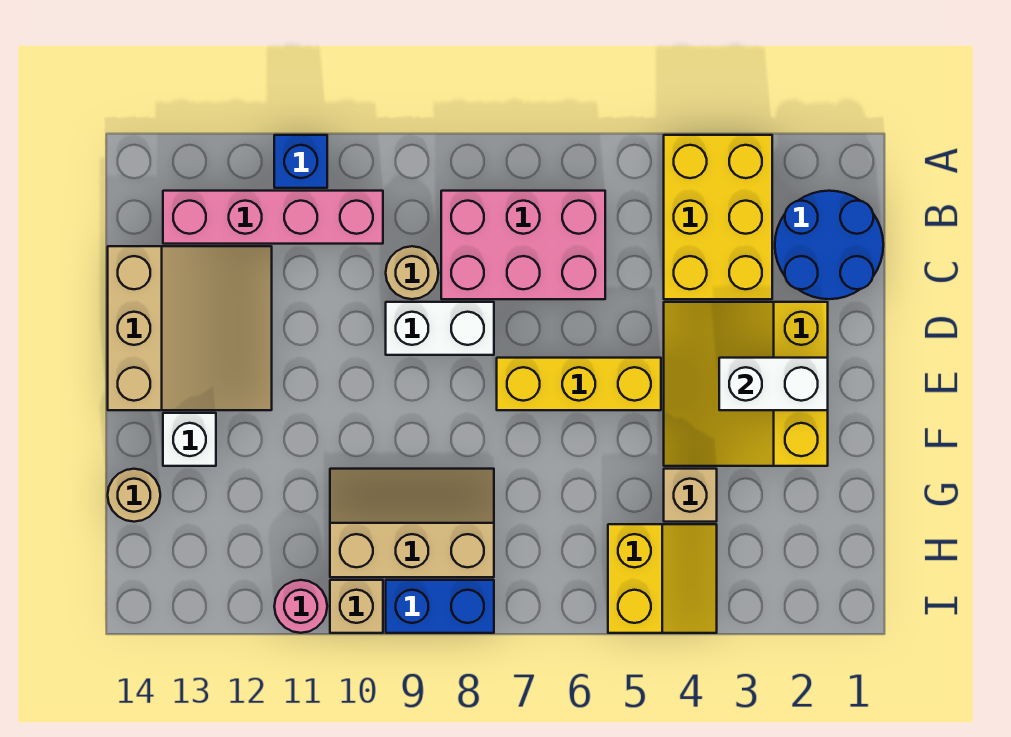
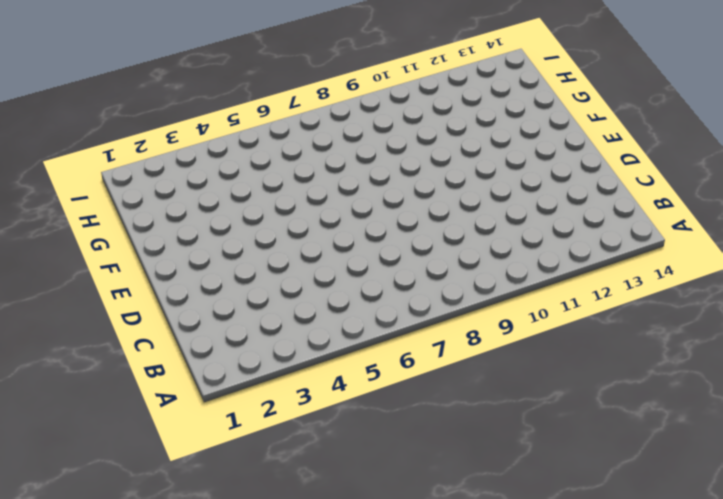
none -> yellow brick A3:C4 level 1
none -> blue brick A11 level 1
none -> blue round brick B1:C2 level 1

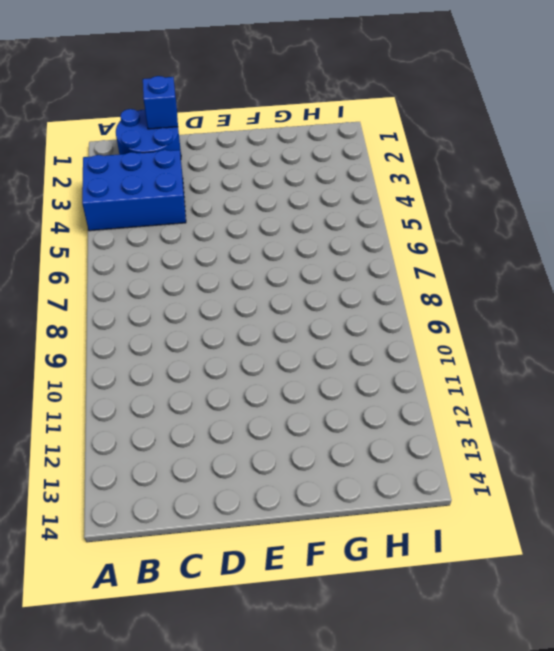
blue brick A3:C4 level 1 -> yellow brick A3:C4 level 1
blue brick C1 level 2 -> blue brick A11 level 1
none -> pink brick B6:C8 level 1
none -> pink brick B10:B13 level 1
none -> tan round brick C9 level 1

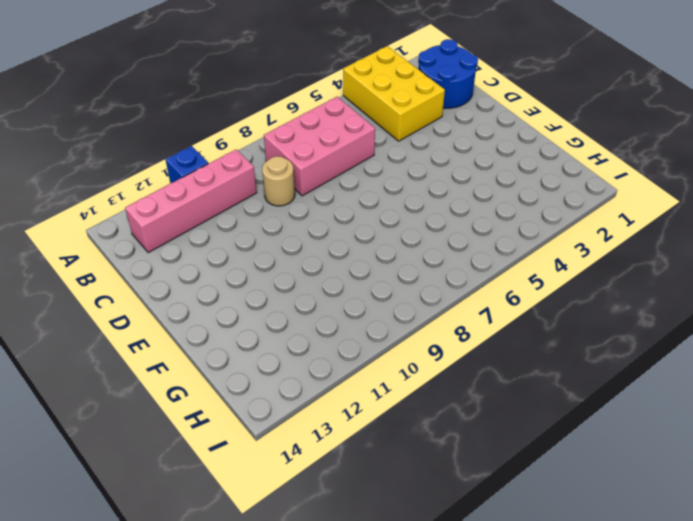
none -> tan slope C12:E14 level 1 top 14
none -> yellow slope D2:F4 level 1 top 2
none -> white brick D8:D9 level 1

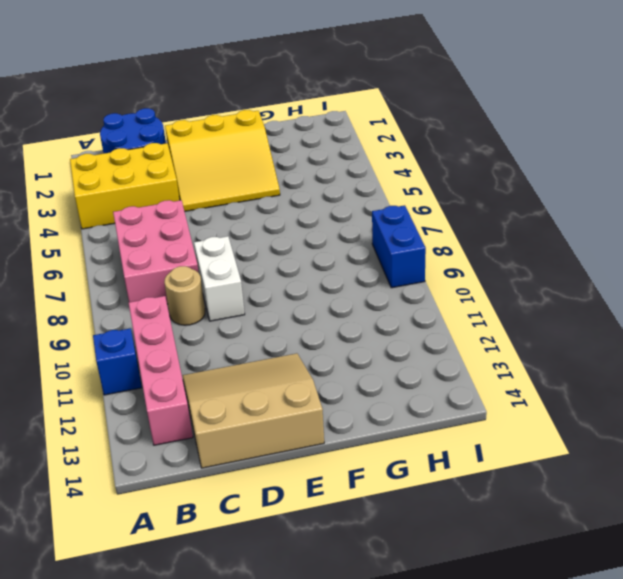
none -> yellow brick E5:E7 level 1
none -> white brick F13 level 1
none -> tan brick G4 level 1

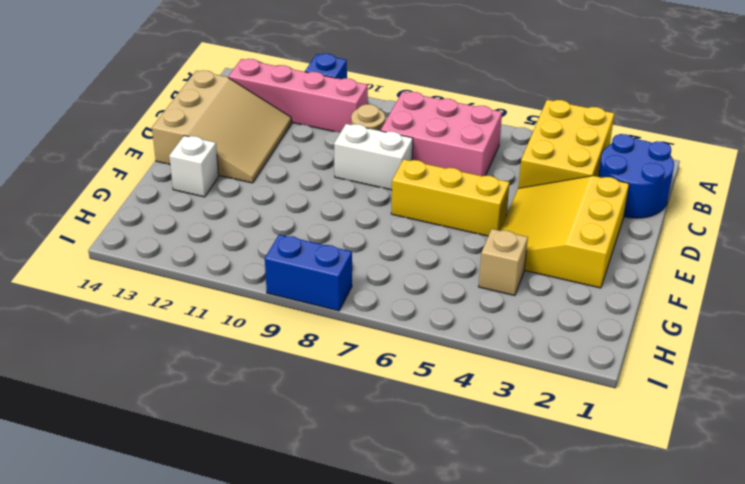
none -> tan slope G8:H10 level 1 top H
none -> tan round brick G14 level 1
none -> yellow slope H4:I5 level 1 top 5

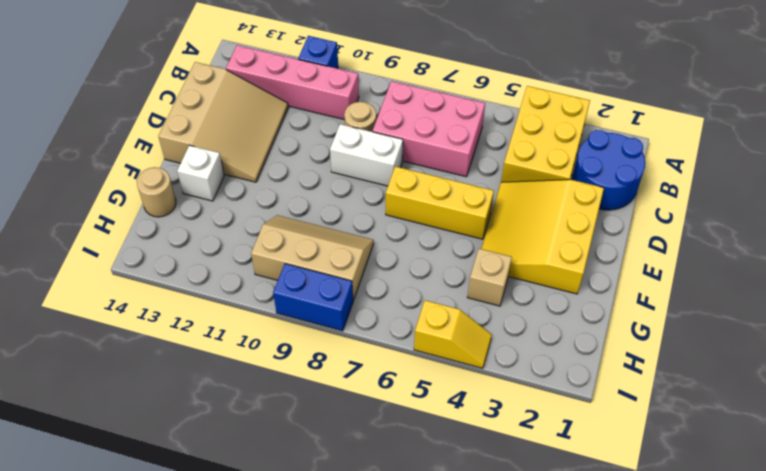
yellow slope I4:I5 level 1 top 5 -> yellow slope H4:I5 level 1 top 5
none -> tan brick I10 level 1
none -> pink round brick I11 level 1
none -> white brick E2:E3 level 2

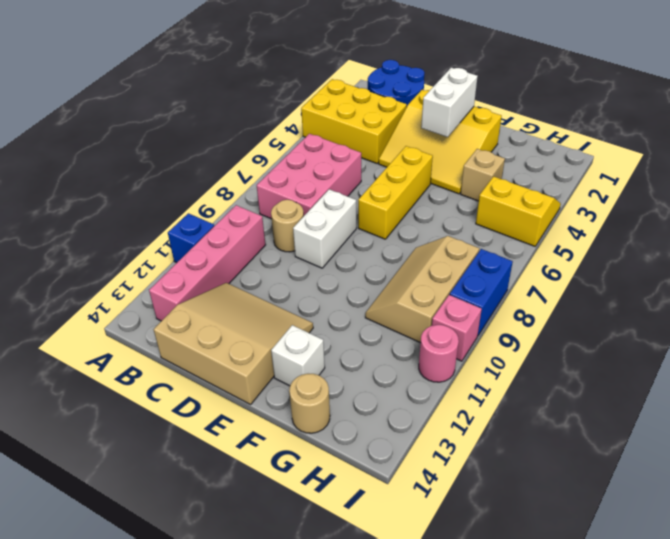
pink brick I10 level 1 -> tan brick I10 level 1

